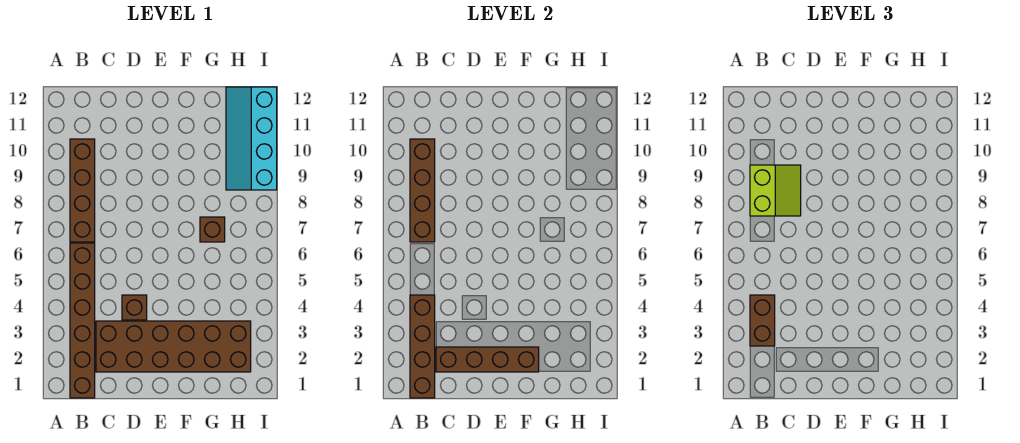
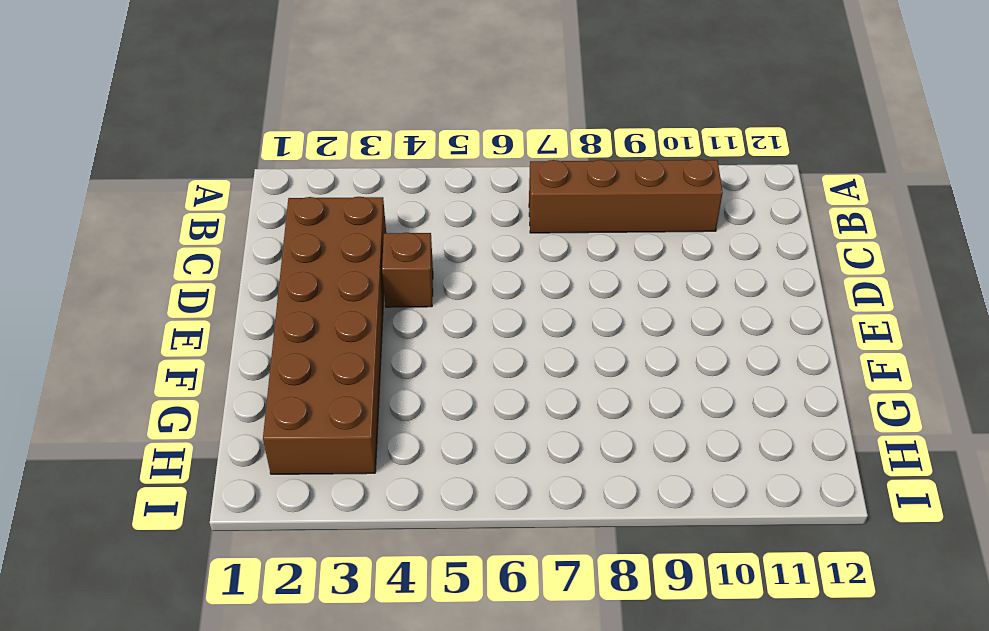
none -> brown brick B1:B6 level 1
none -> brown brick G7 level 1

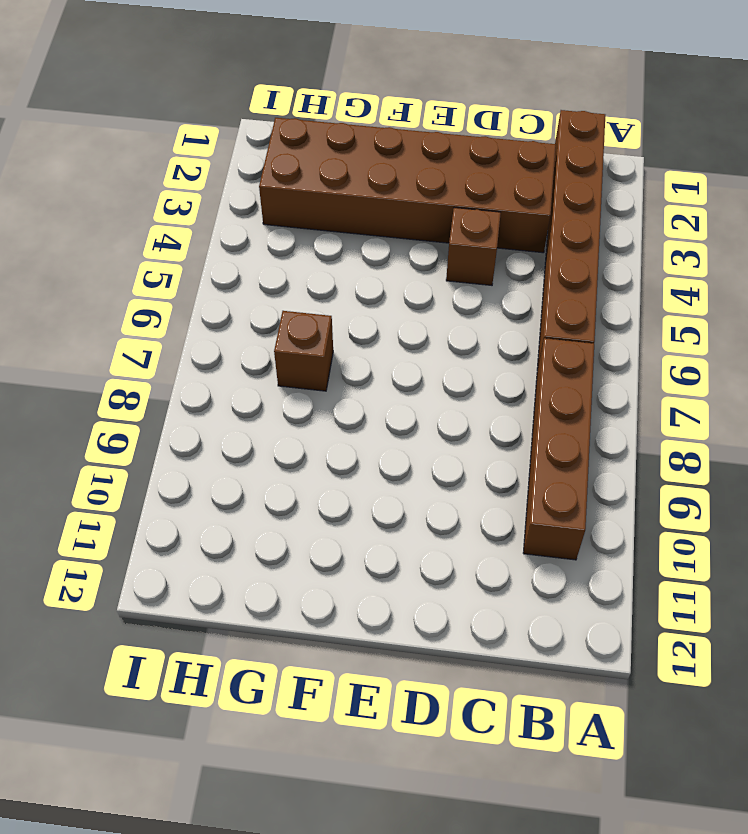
none -> cyan slope H9:I12 level 1 top I
none -> brown brick B1:B4 level 2

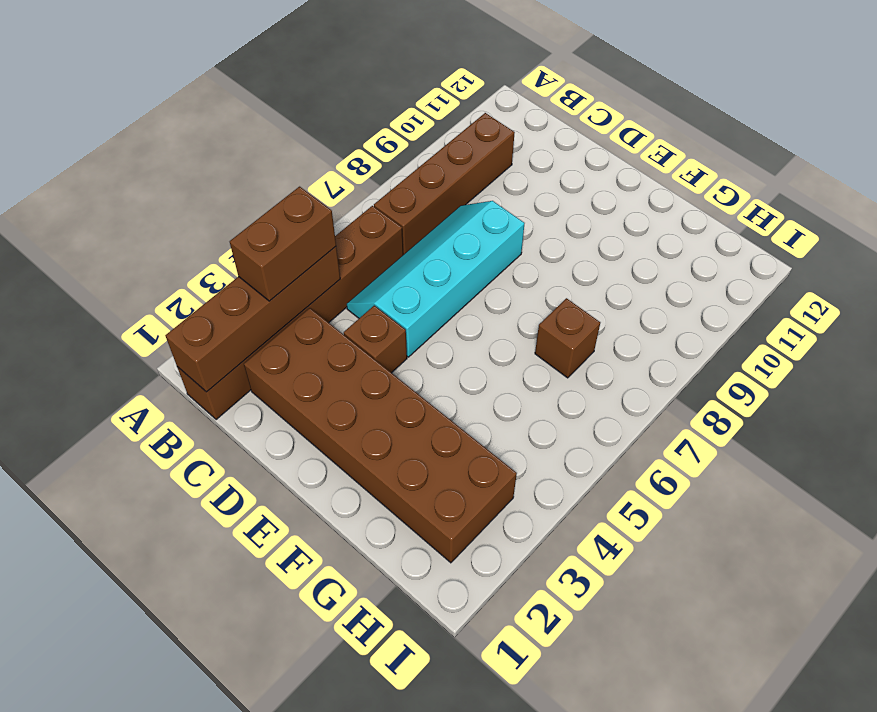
cyan slope C5:D8 level 1 top D -> cyan slope H9:I12 level 1 top I
none -> brown brick B7:B10 level 2
none -> brown brick C2:F2 level 2

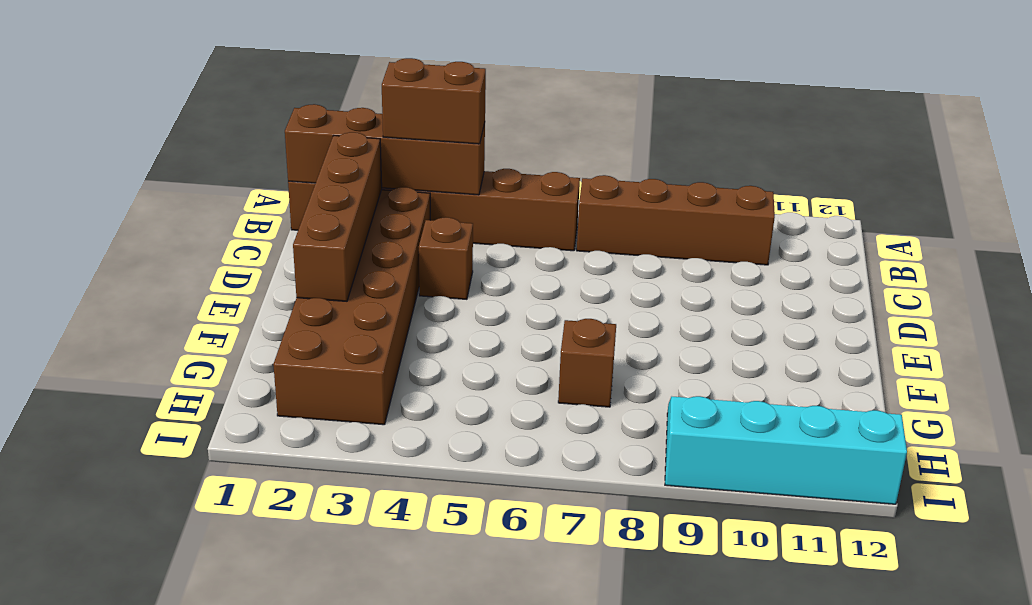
none -> brown brick B7:B10 level 2
none -> lime slope B8:C9 level 3 top B

